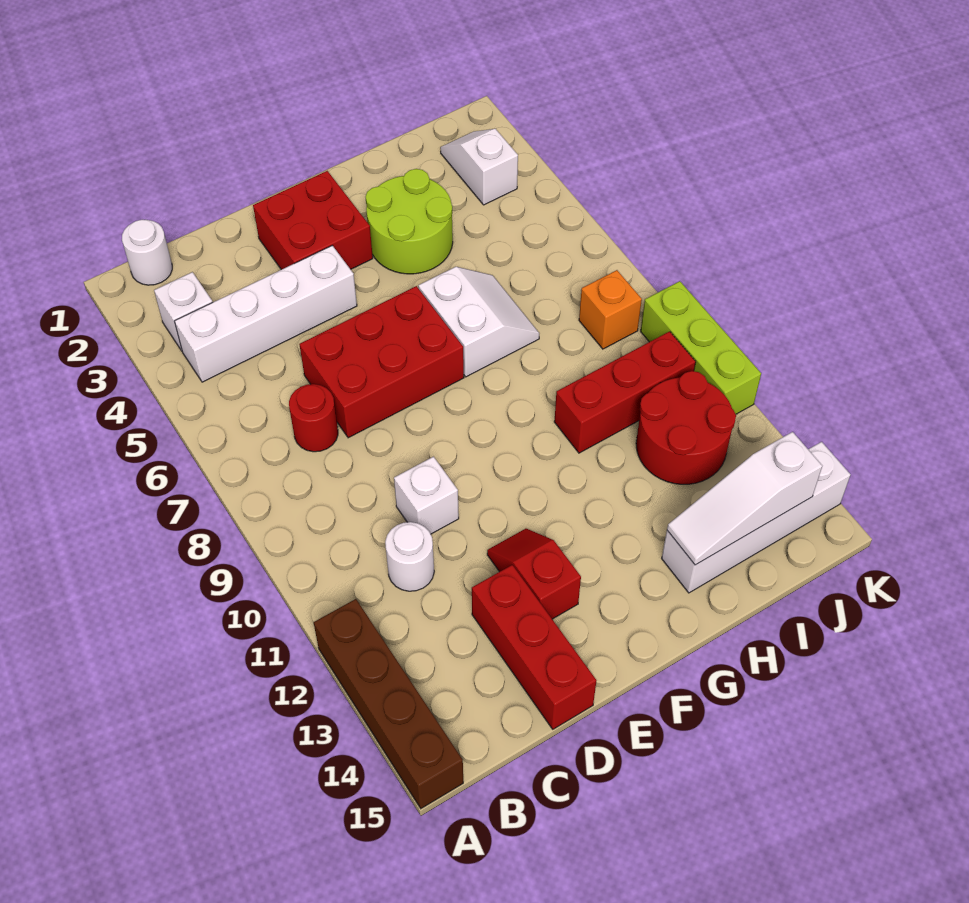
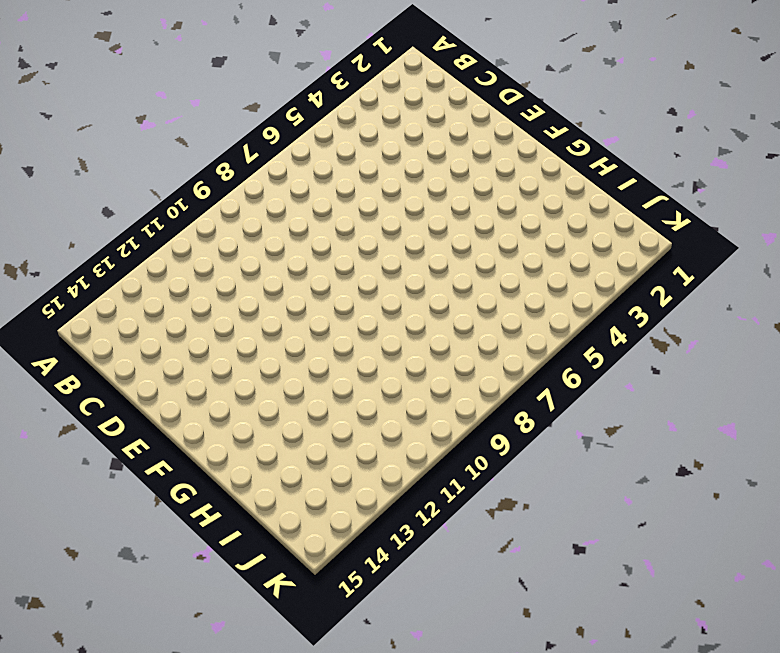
none -> brown brick A12:A15 level 1
none -> white round brick B1 level 1
none -> white brick B3 level 1

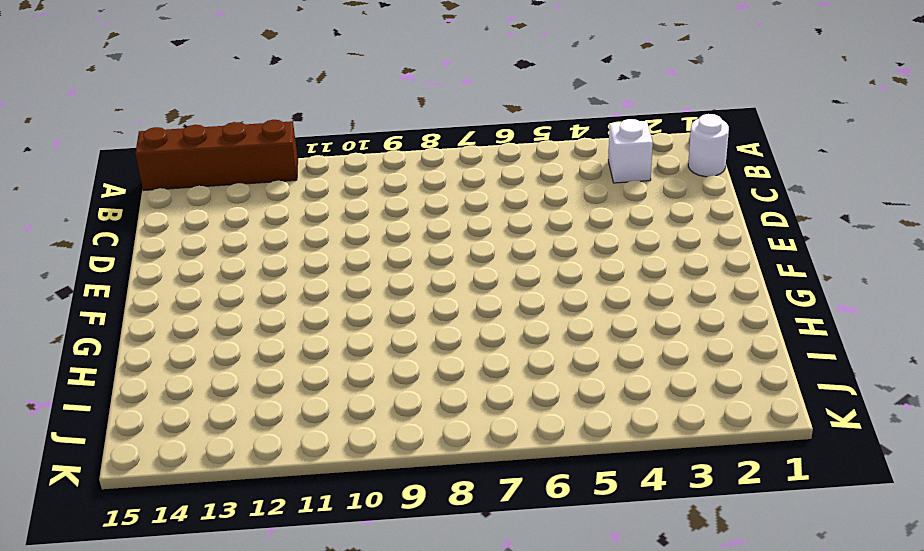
none -> white brick B4:E4 level 1
none -> red round brick C7 level 1
none -> white round brick C11 level 1

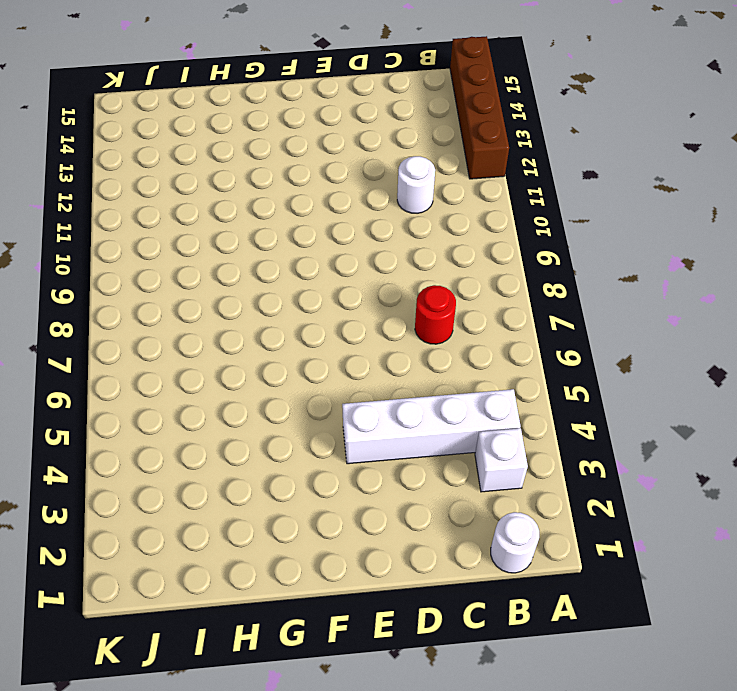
none -> red brick D6:F7 level 1
none -> white brick D10 level 1
none -> red brick D13:D15 level 1

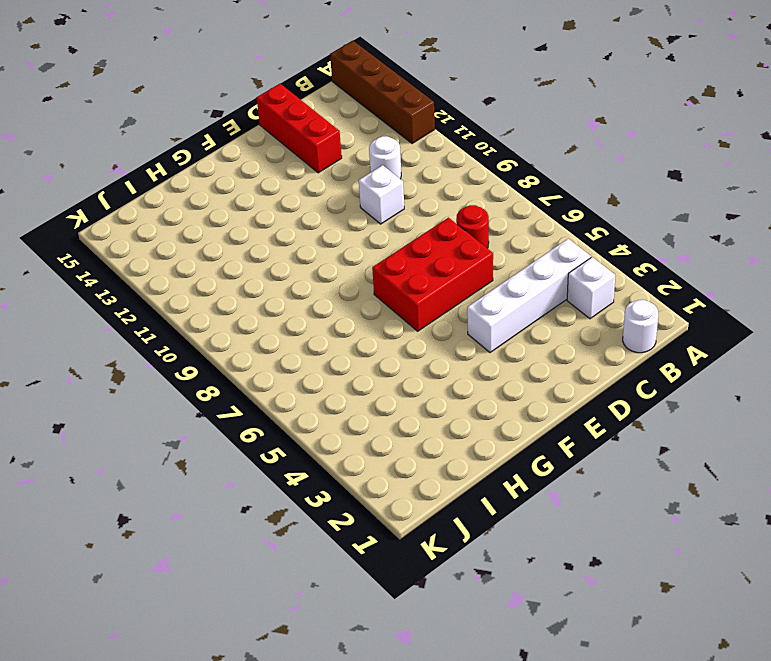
none -> red brick E2:F3 level 1
none -> red slope E12:E13 level 1 top 13
none -> lime round brick G3:H4 level 1

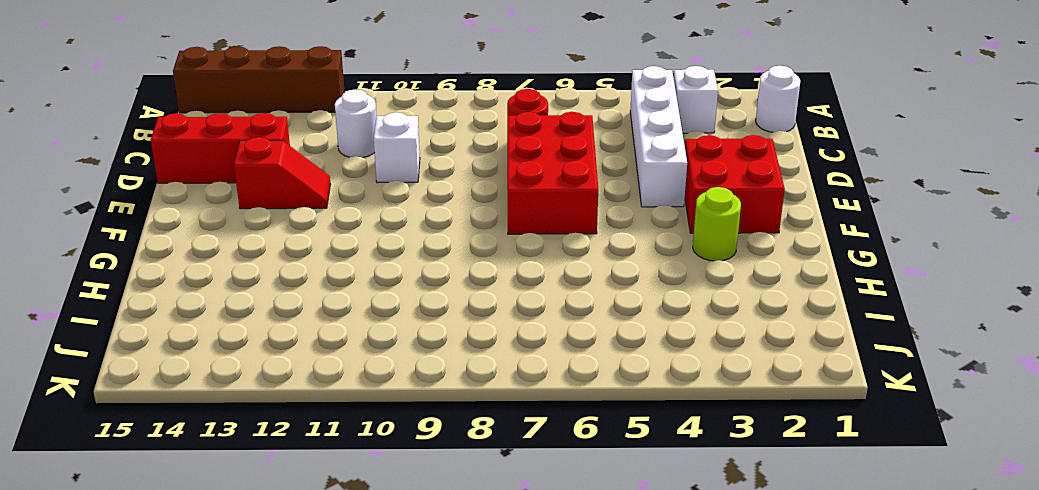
lime round brick G3 level 1 -> lime round brick G3:H4 level 1
none -> white slope G6:H7 level 1 top G
none -> red brick H10:J10 level 1
none -> white brick H14:K14 level 1

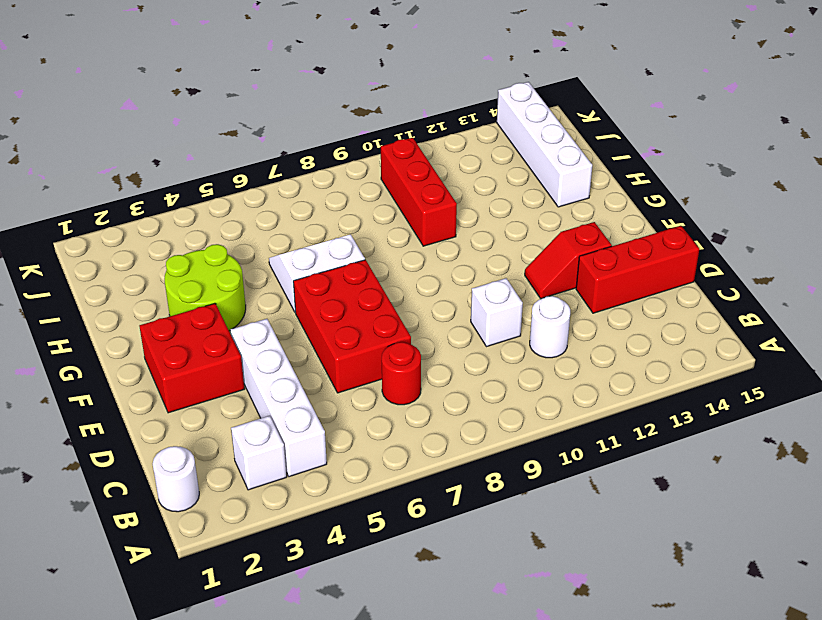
none -> brown brick A12:A15 level 1
none -> red round brick I11:J12 level 1
none -> white slope J2:J3 level 1 top 3

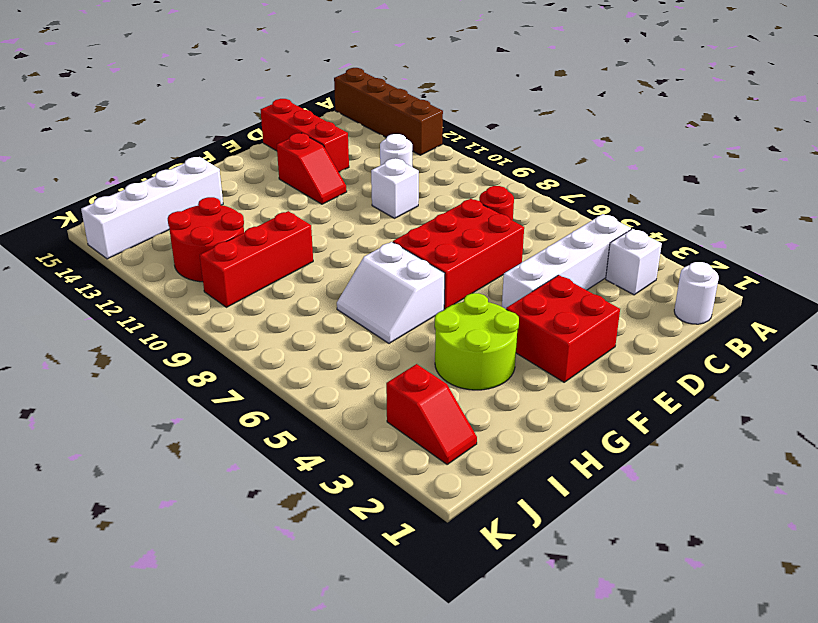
red slope J2:J3 level 1 top 3 -> white slope J2:J3 level 1 top 3
none -> orange brick J8 level 1
none -> lime brick K9:K11 level 1
none -> white slope H14:J14 level 2 top J

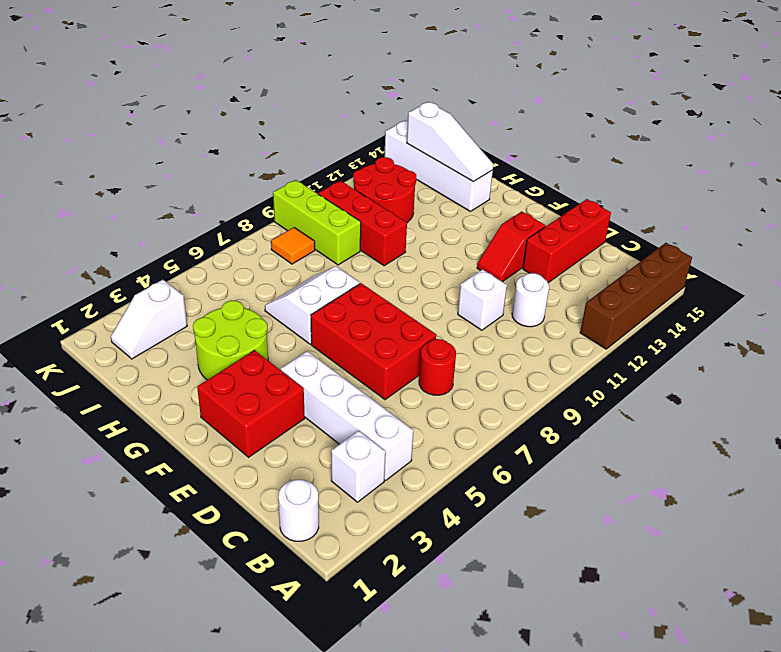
lime brick I9:K9 level 1 -> lime brick K9:K11 level 1
orange tile J8 level 1 -> orange brick J8 level 1

